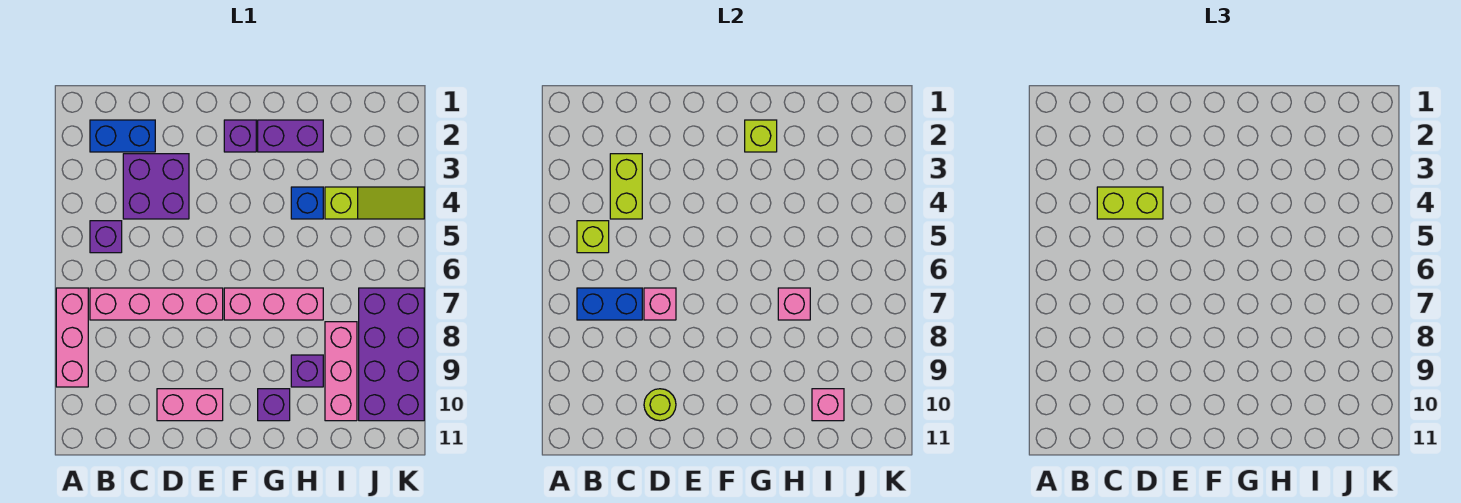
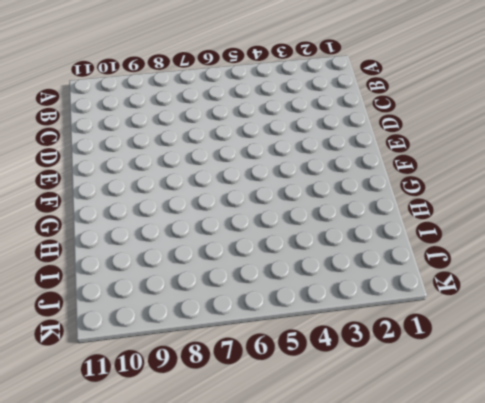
none -> pink brick A7:A9 level 1
none -> blue brick B2:C2 level 1
none -> purple brick B5 level 1

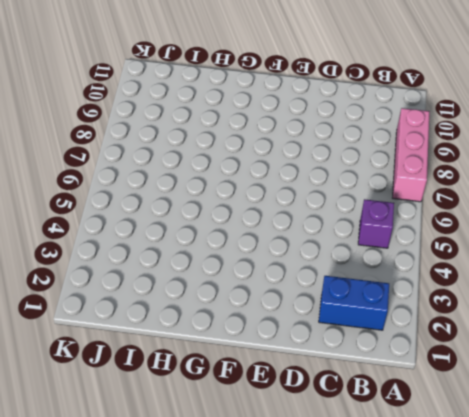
none -> pink brick B7:E7 level 1
none -> purple brick C3:D4 level 1
none -> pink brick D10:E10 level 1

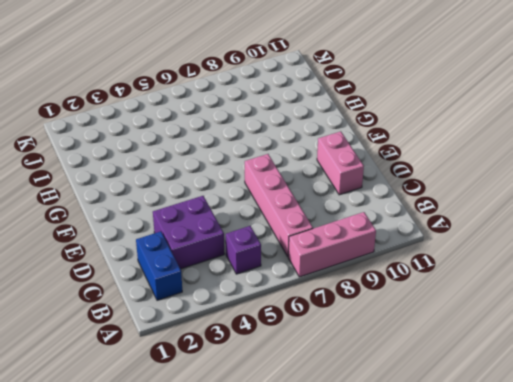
none -> purple brick F2 level 1
none -> pink brick F7:H7 level 1
none -> purple brick G2:H2 level 1

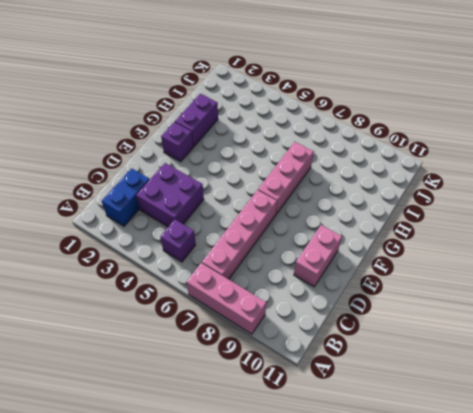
none -> purple brick G10 level 1
none -> blue brick H4 level 1
none -> purple brick H9 level 1

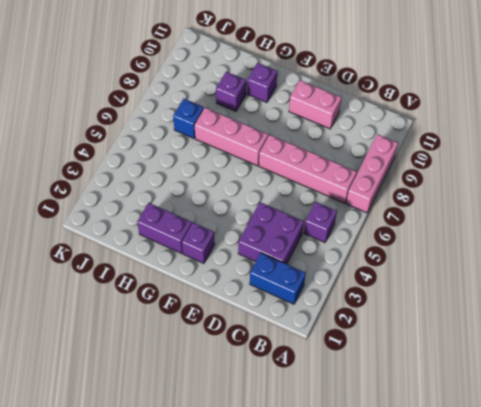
blue brick I7 level 1 -> blue brick H4 level 1
none -> lime slope I4:K4 level 1 top I
none -> pink brick I8:I10 level 1
none -> purple brick J7:K10 level 1

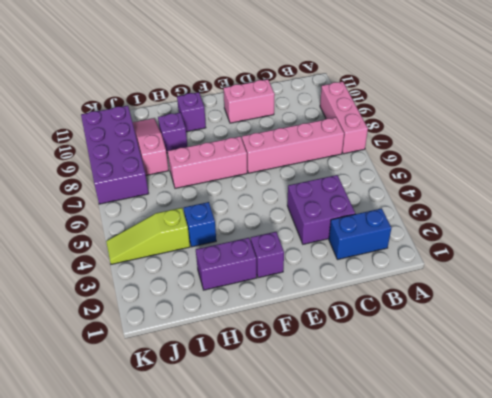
pink slope I8:I10 level 1 top 8 -> pink brick I8:I10 level 1
none -> purple brick B5 level 1
none -> lime brick B5 level 2
none -> blue brick B7:C7 level 2

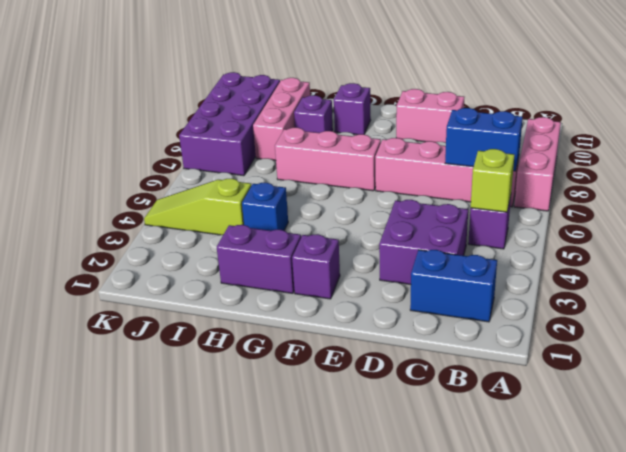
none -> lime brick C3:C4 level 2
none -> pink brick D7 level 2
none -> lime round brick D10 level 2

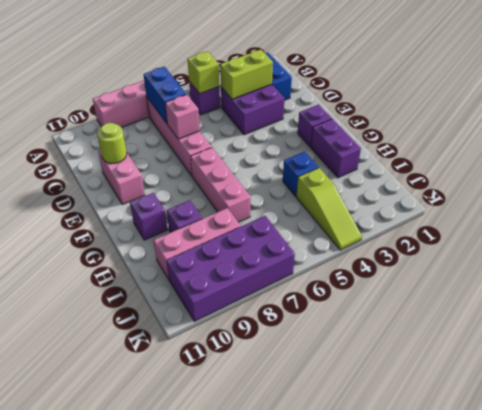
none -> lime brick G2 level 2
none -> pink brick H7 level 2
none -> pink brick I10 level 2

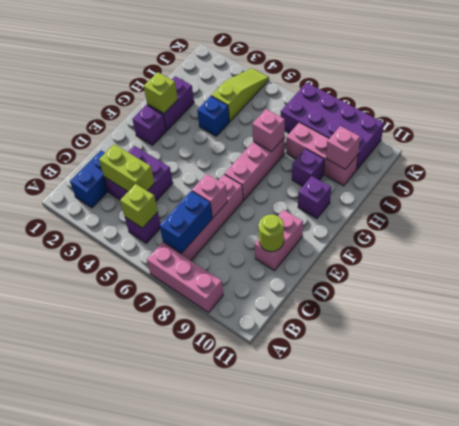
none -> lime brick C4:D4 level 3

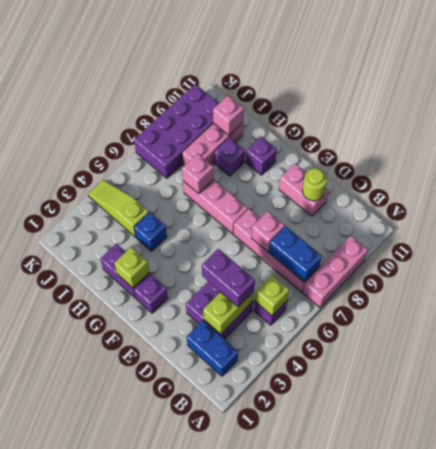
purple brick C4:D4 level 3 -> lime brick C4:D4 level 3

